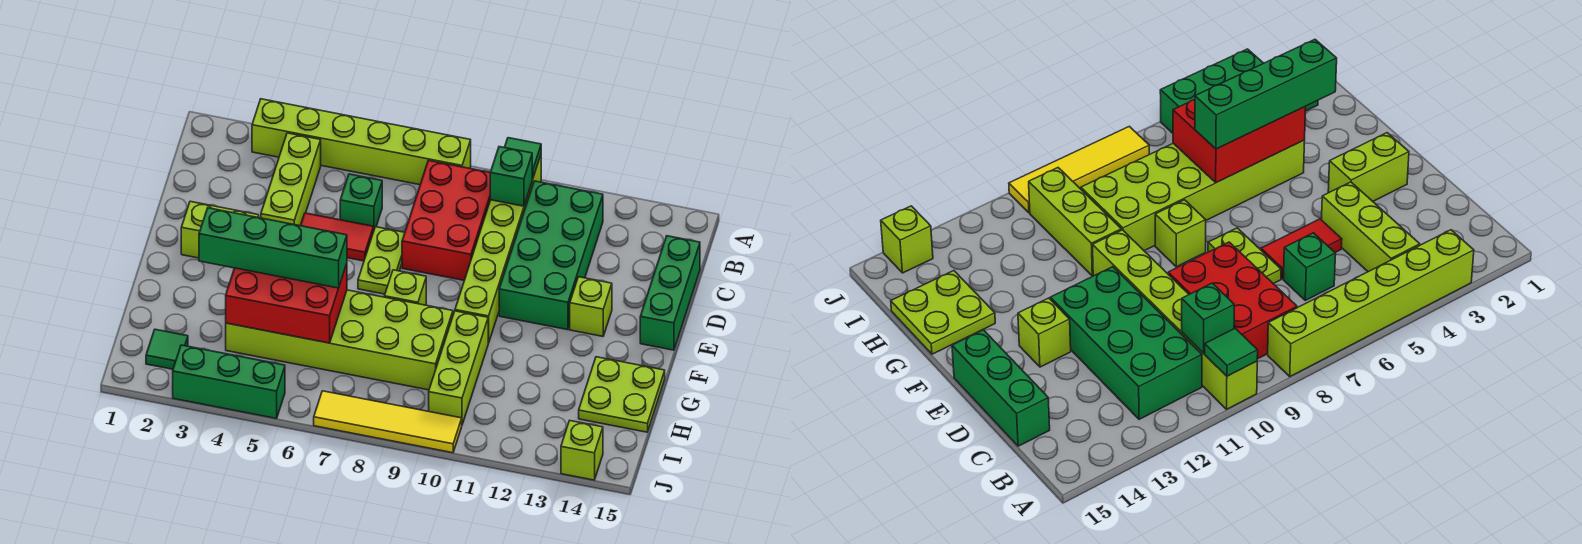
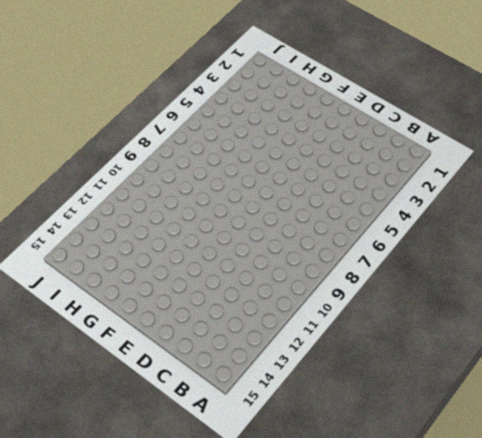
none -> lime brick A3:A8 level 1
none -> lime brick A10:F10 level 1
none -> lime brick B4:D4 level 1

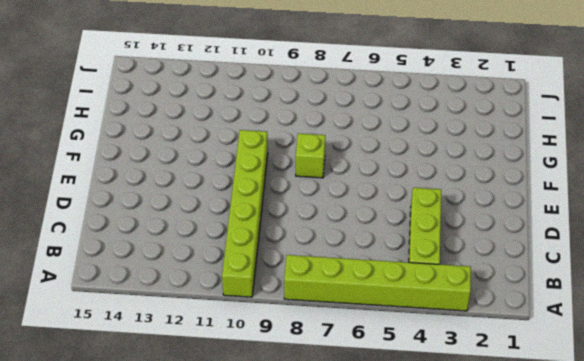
none -> red brick B8:D9 level 1
none -> green brick B11:E12 level 1
none -> green brick C6 level 1

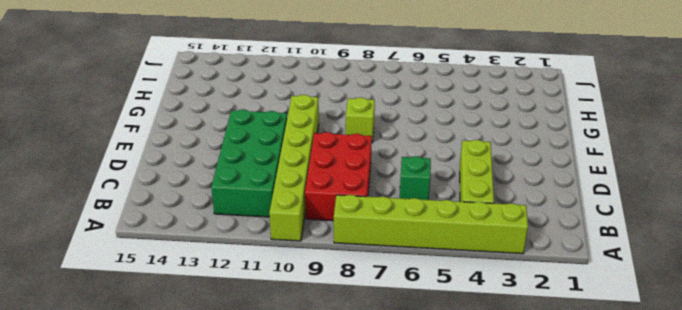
none -> green brick C15:E15 level 1
none -> red tile D5:D6 level 1
none -> lime plate D7:E7 level 1

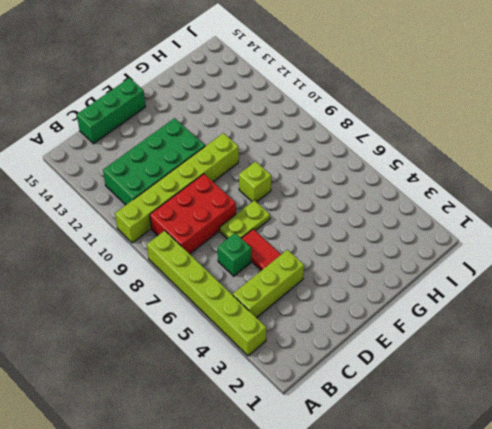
none -> lime brick E2:E3 level 1
none -> lime brick E13 level 1
none -> lime brick G4:H9 level 1

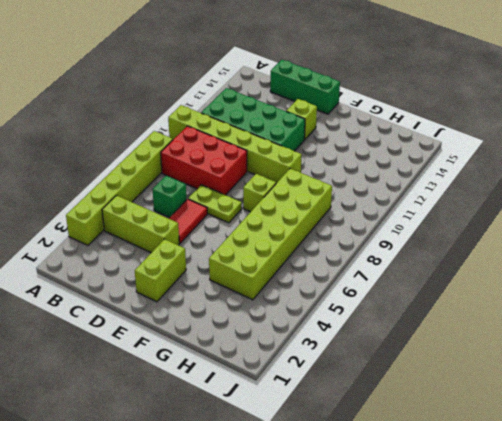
none -> lime brick G10:I10 level 1
none -> lime plate G14:H15 level 1
none -> green tile I2 level 1

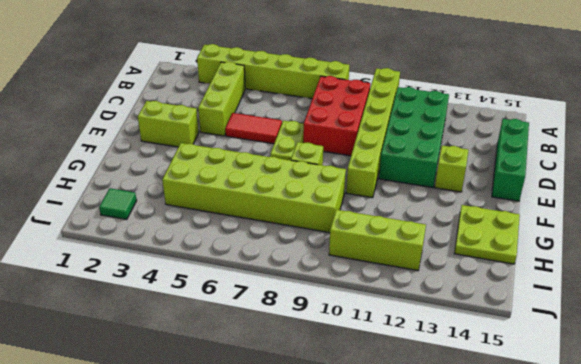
lime brick I10:I12 level 1 -> lime brick G10:I10 level 1
none -> green brick C6 level 1
none -> green brick J3:J5 level 1
none -> yellow tile J7:J10 level 1

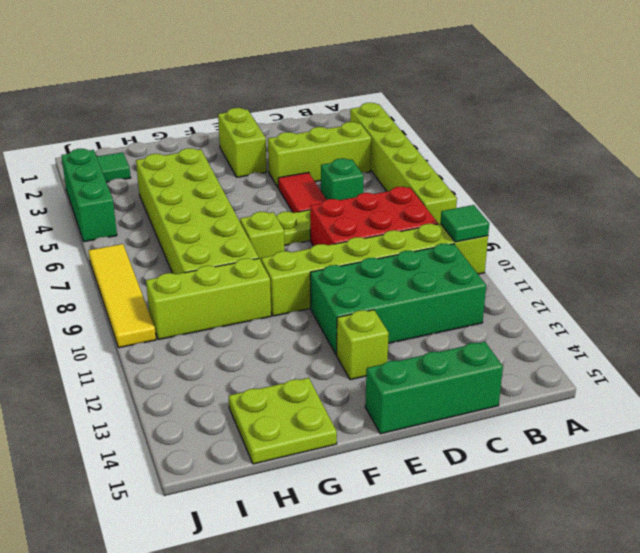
none -> lime brick J14 level 1
none -> green brick B10 level 2
none -> red brick G4:H6 level 2

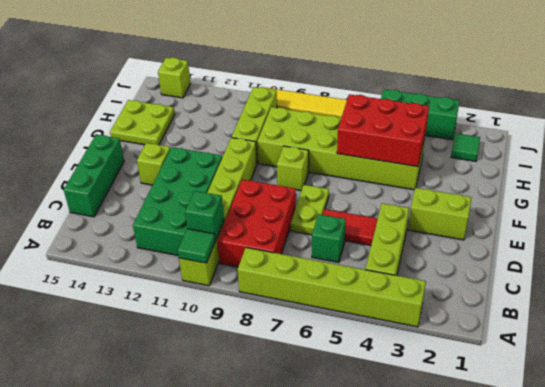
none -> green brick G3:G6 level 3

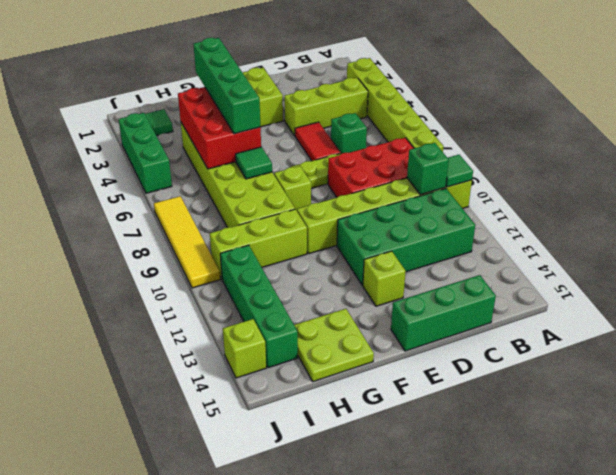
green tile G7 level 2 -> none
green brick I11:I14 level 1 -> none

